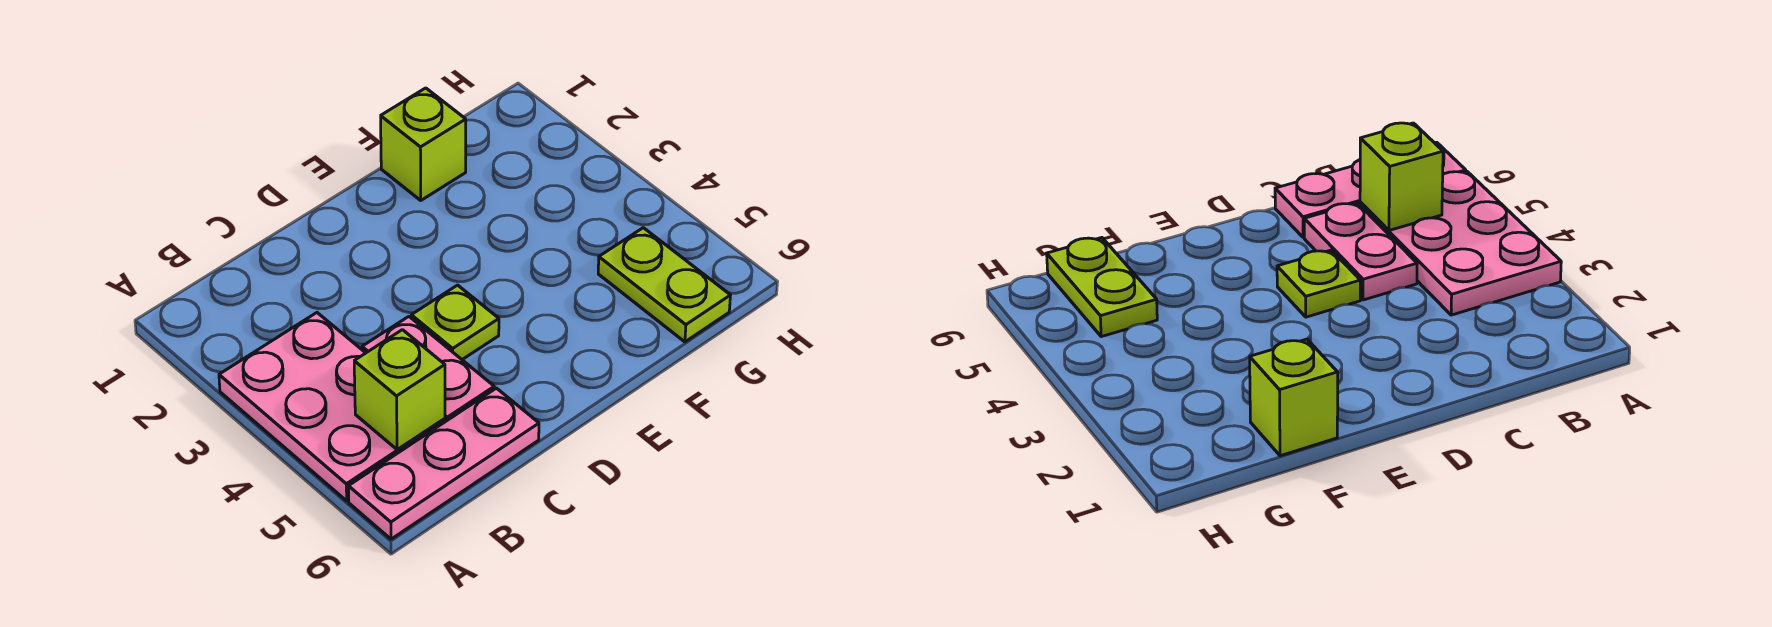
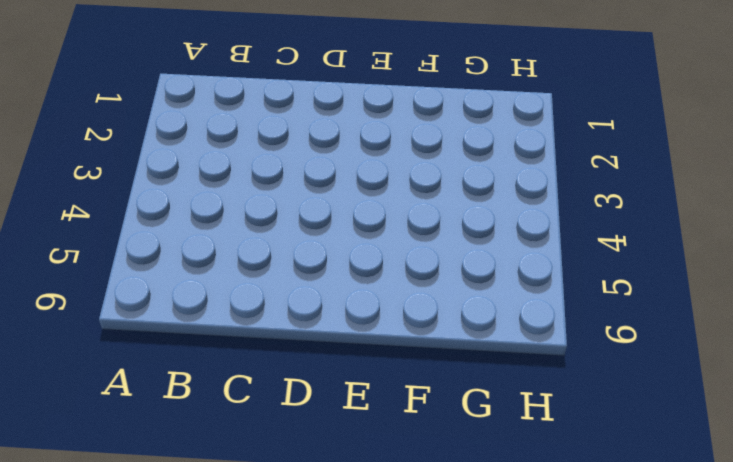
none -> pink plate A3:B5 level 1
none -> pink plate A6:C6 level 1

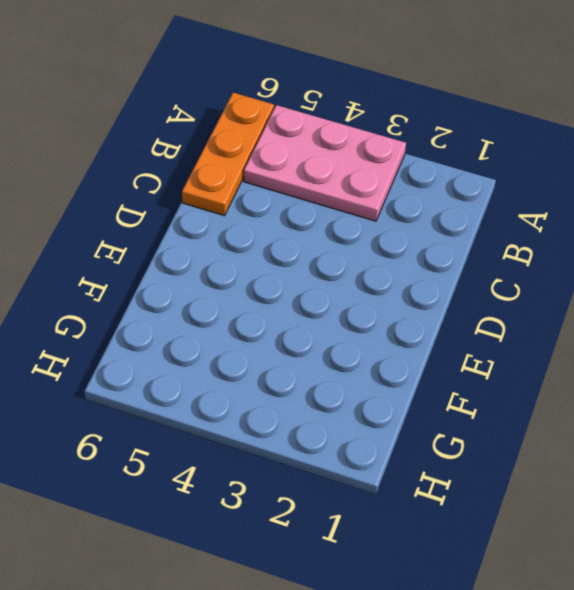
orange plate A6:C6 level 1 -> pink plate A6:C6 level 1
none -> pink plate C4:C5 level 1
none -> lime plate D4 level 1

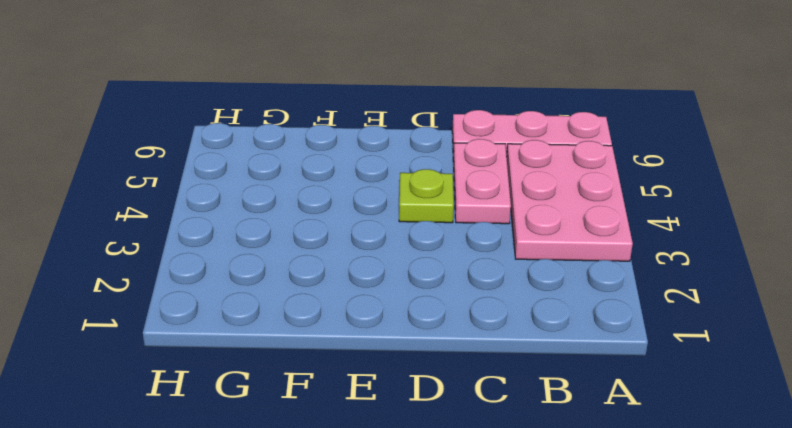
none -> lime brick F1 level 1
none -> lime plate G5:G6 level 1

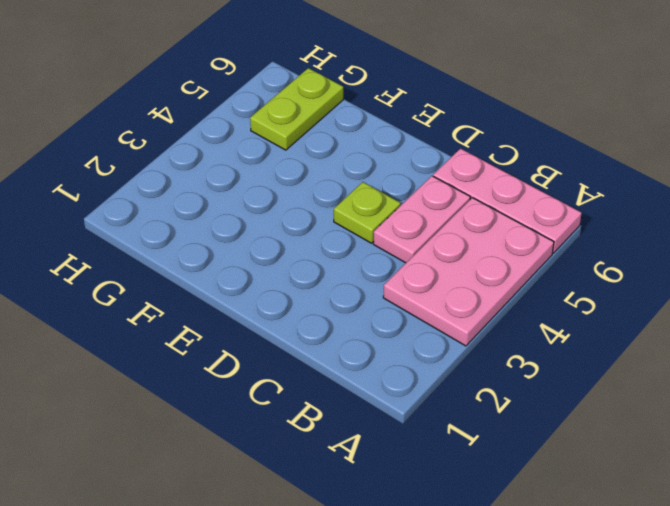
none -> lime brick F1 level 1
none -> lime brick B5 level 2

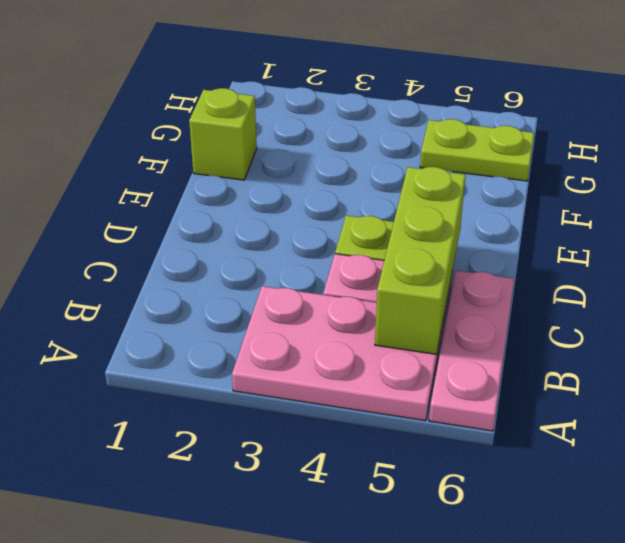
lime brick B5:D5 level 2 -> lime brick B5 level 2

